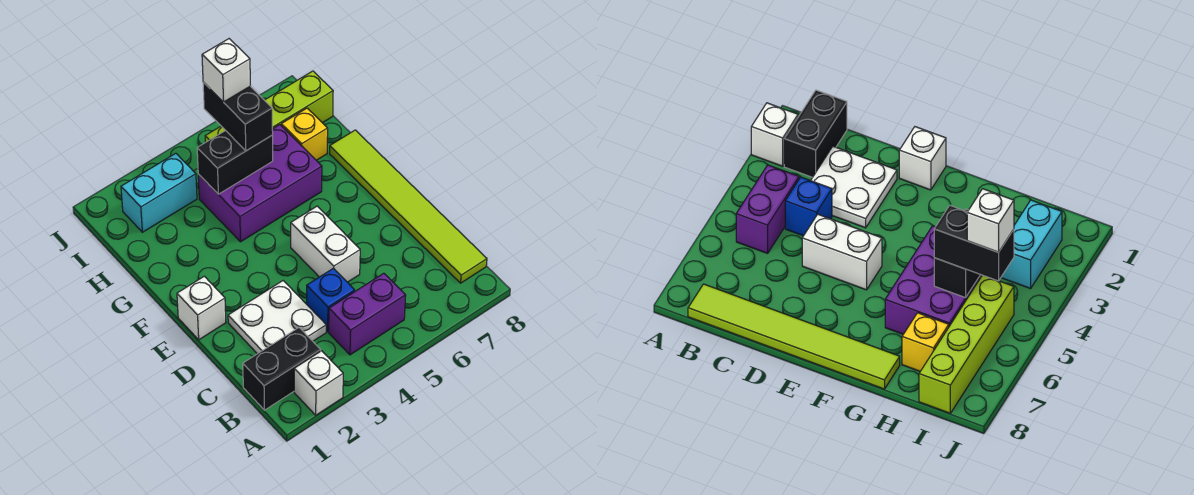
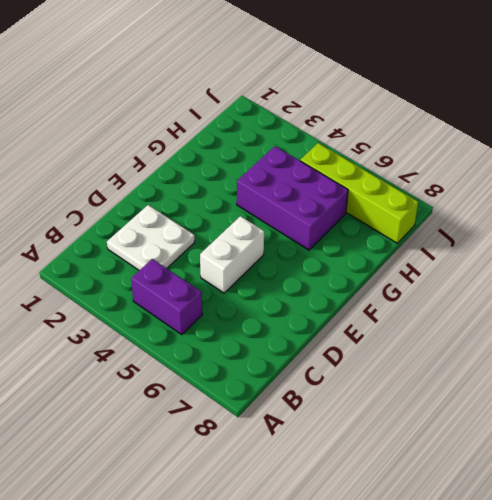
none -> white brick A2 level 1
none -> black brick B1:B2 level 1
none -> lime tile B8:G8 level 1

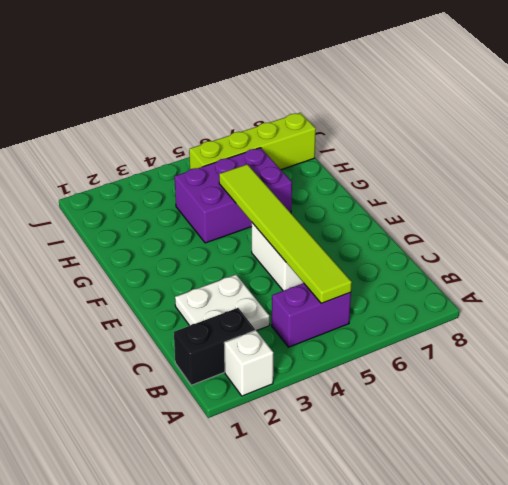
lime tile B5:G5 level 2 -> lime tile B8:G8 level 1
none -> blue brick C4 level 1
none -> white brick E1 level 1
none -> yellow brick H7 level 1

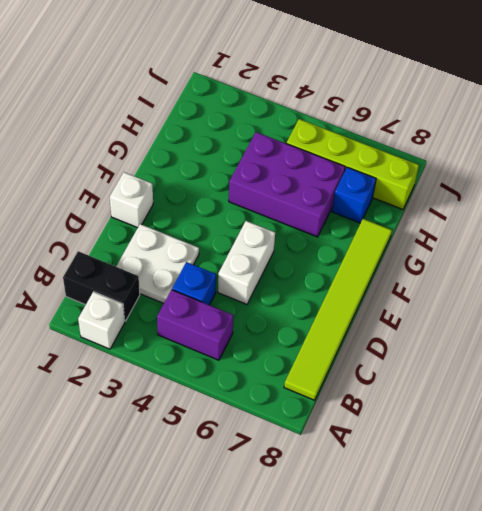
blue brick H7 level 1 -> yellow brick H7 level 1
none -> cyan brick I2:I3 level 1
none -> black brick H4:H5 level 2
none -> black brick H5:I5 level 3

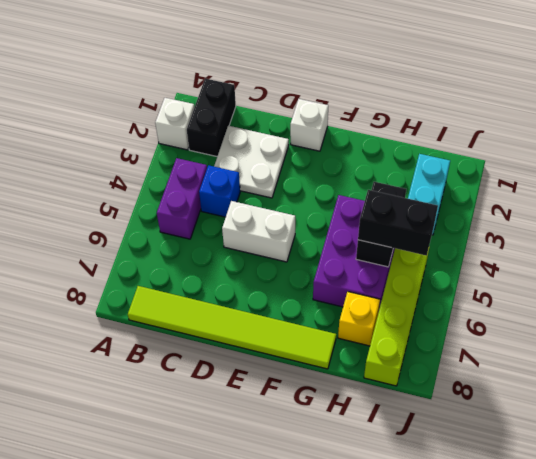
none -> white brick I5 level 4

